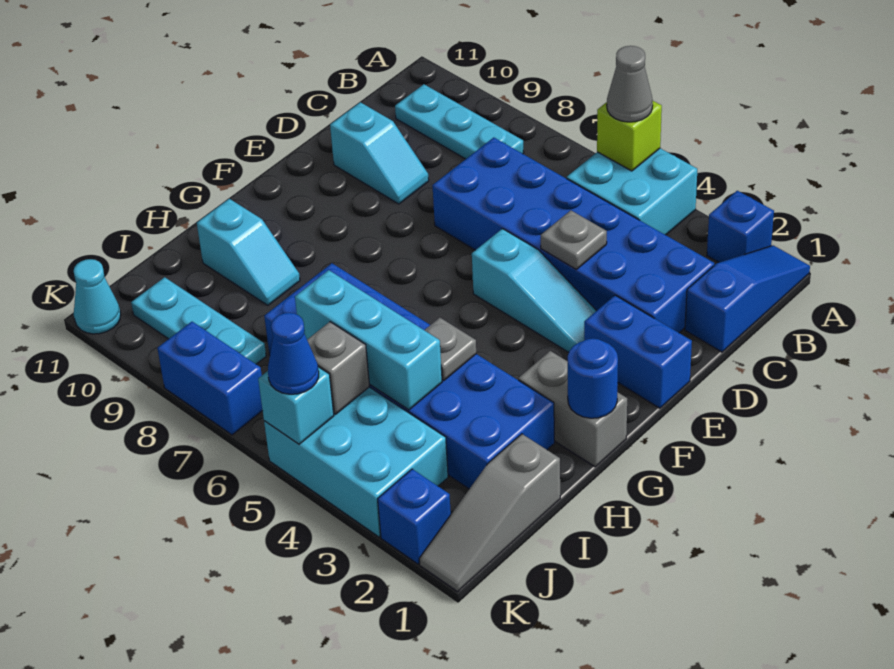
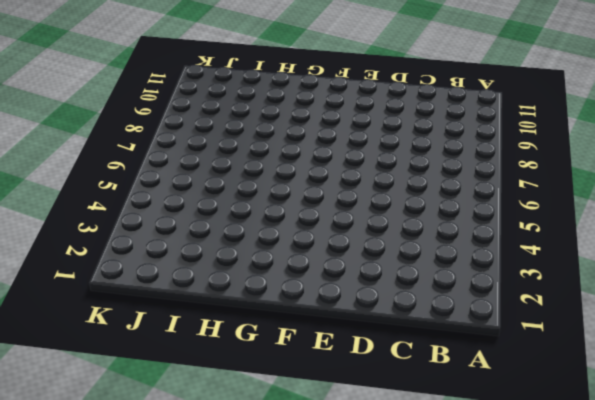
none -> blue slope A1:C1 level 1 top C
none -> blue brick A2 level 1
none -> cyan brick A4:B5 level 1

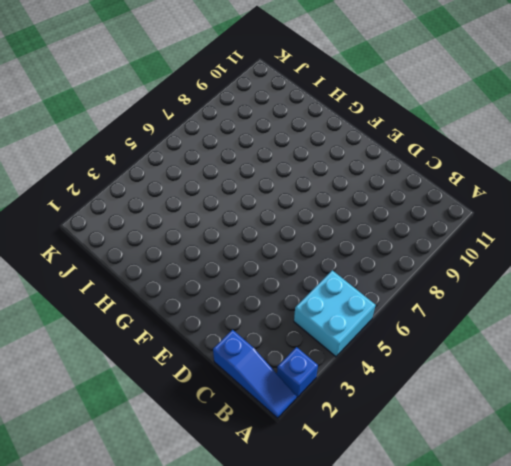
none -> cyan plate B8:B10 level 1
none -> blue brick C2:D7 level 1
none -> cyan slope D9:D10 level 1 top 10

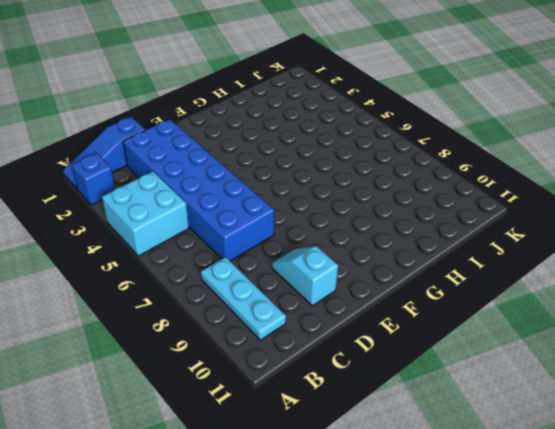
none -> blue brick E1:E2 level 1
none -> cyan slope E3:E5 level 1 top 5
none -> grey brick G1:G2 level 1

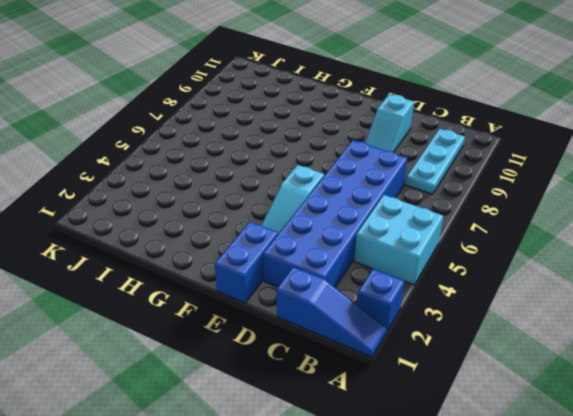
none -> grey brick G1:G2 level 1
none -> blue brick H2:I7 level 1
none -> cyan slope H9:H10 level 1 top 10

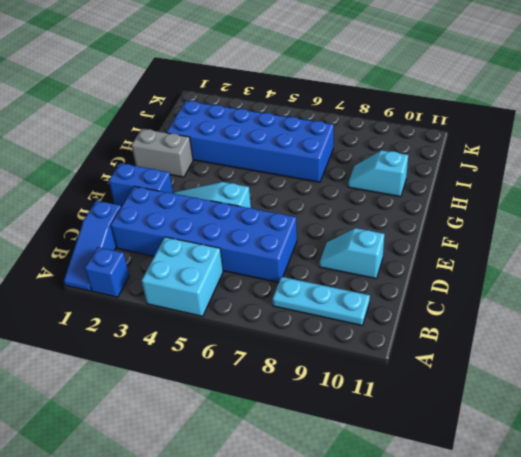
none -> grey slope I1:K1 level 1 top I
none -> cyan brick J3:K5 level 1
none -> cyan plate J8:J10 level 1

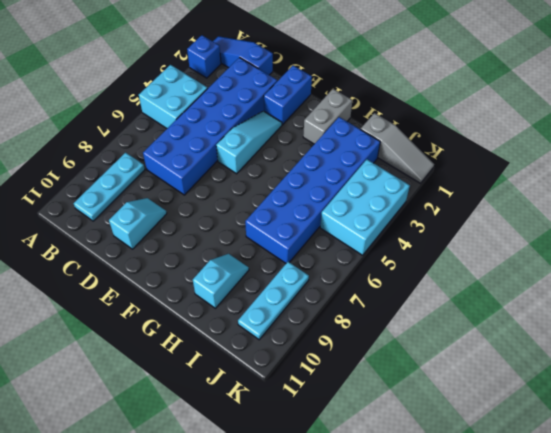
none -> blue brick K2 level 1
none -> blue brick K7:K8 level 1
none -> cyan cone K11 level 1

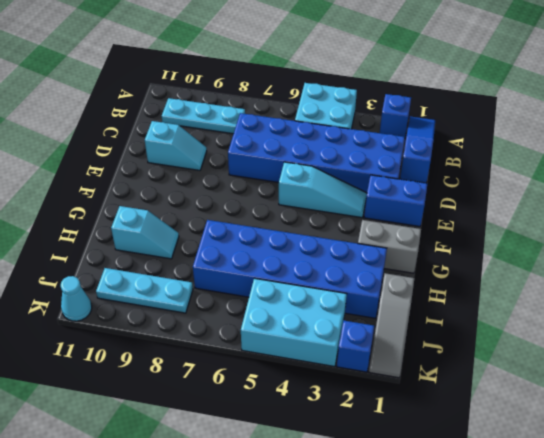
none -> blue brick K7:K8 level 1
none -> lime brick A5 level 2
none -> grey plate D4 level 2

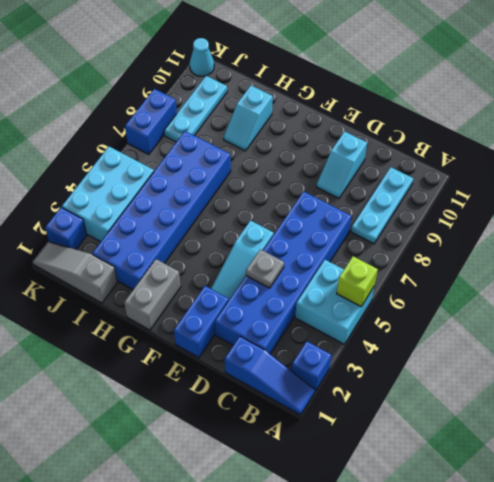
none -> blue round brick G1 level 2
none -> grey plate H4 level 2
none -> cyan brick I4:I6 level 2

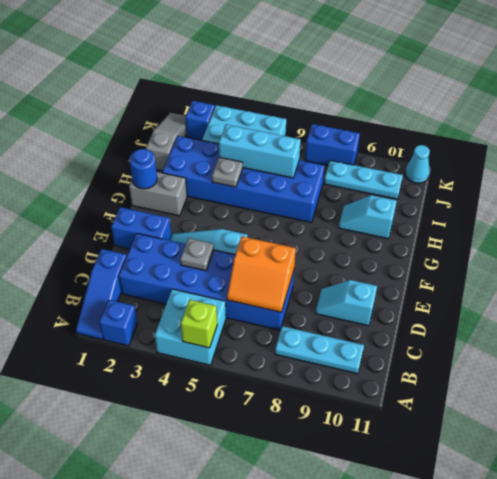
orange slope C6:D7 level 2 top D -> none
none -> grey brick J5 level 2
none -> cyan brick K5 level 2
none -> grey cone A5 level 3

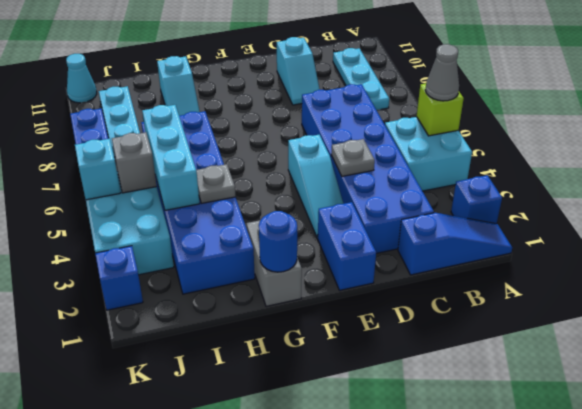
none -> grey slope I1:K1 level 1 top I
none -> blue cone K5 level 3

